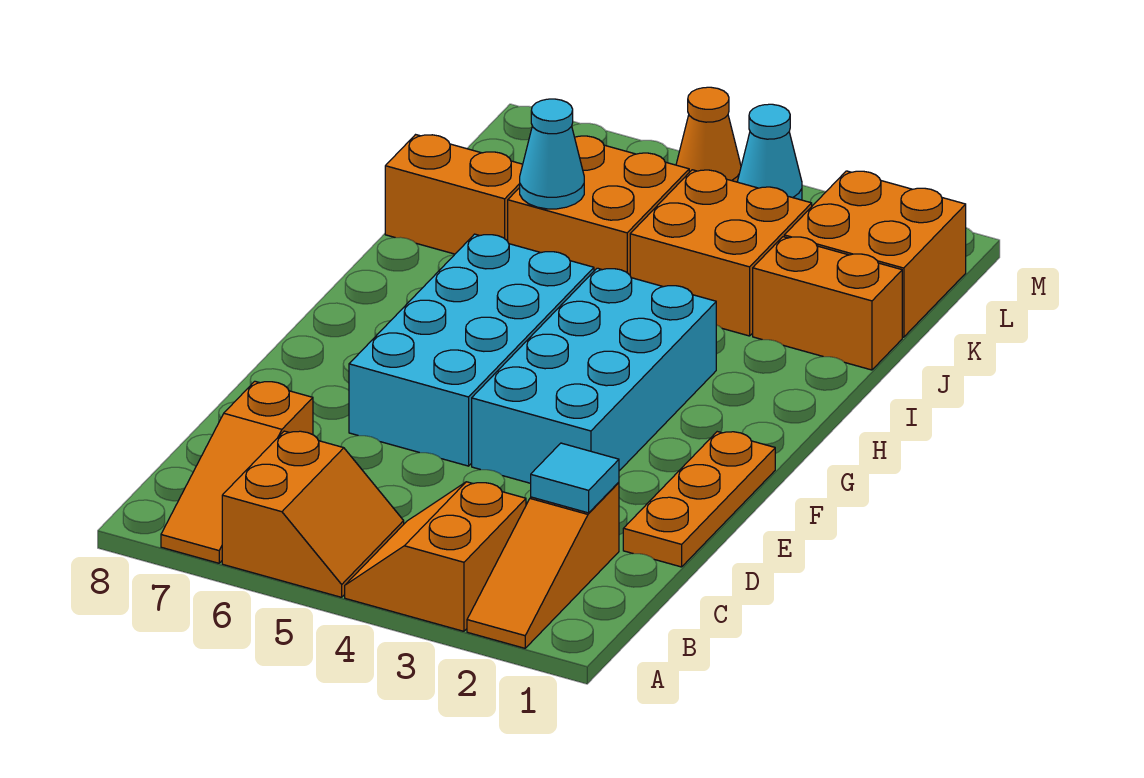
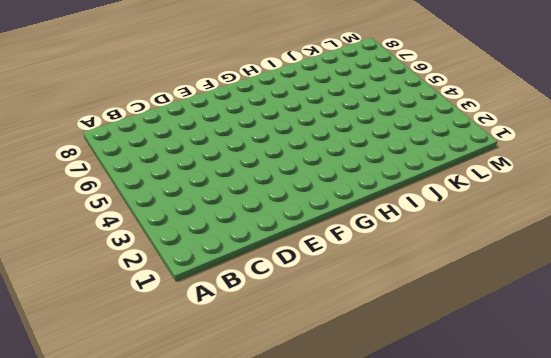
none -> orange slope A2:C2 level 1 top C
none -> orange slope A3:B4 level 1 top 3
none -> orange slope A5:B6 level 1 top 6

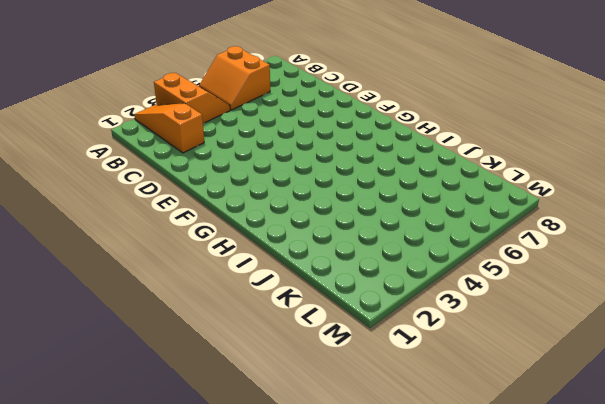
none -> orange slope A7:C7 level 1 top C
none -> orange plate D1:F1 level 1
none -> cyan brick E3:H4 level 1

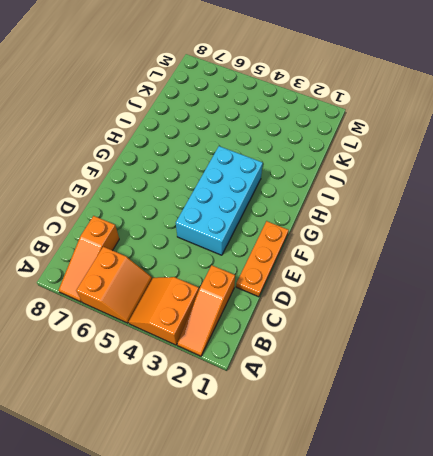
none -> cyan brick E5:H6 level 1
none -> orange brick J1:J2 level 1
none -> orange brick J3:K4 level 1

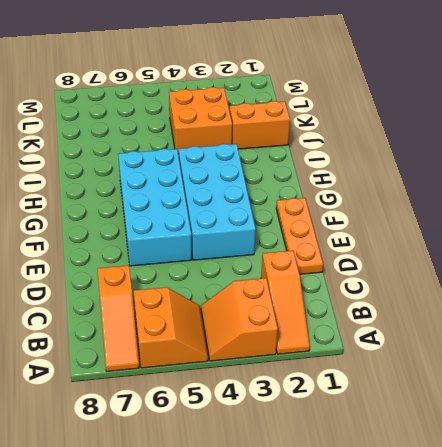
none -> orange brick J5:K6 level 1
none -> orange brick J7:J8 level 1
none -> orange brick K1:L2 level 1

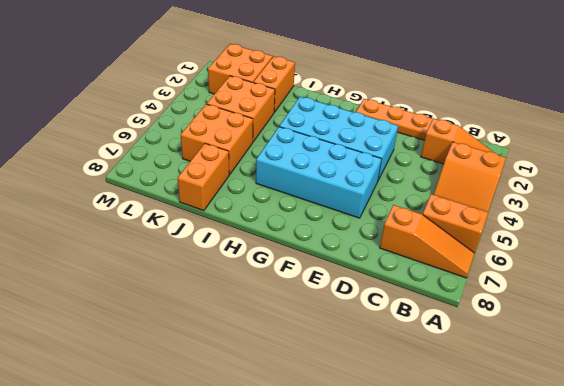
none -> cyan cone M4 level 1
none -> orange cone M5 level 1
none -> cyan tile C2 level 2

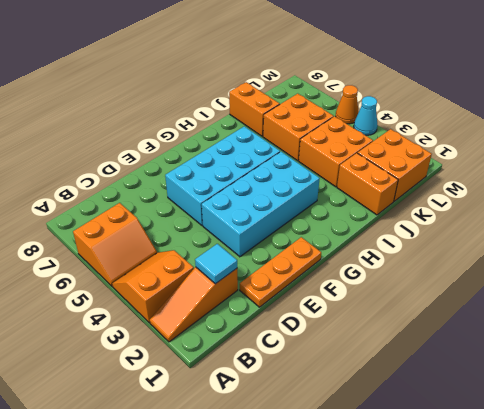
none -> orange slope A7:C7 level 1 top C
none -> cyan cone J6 level 2

